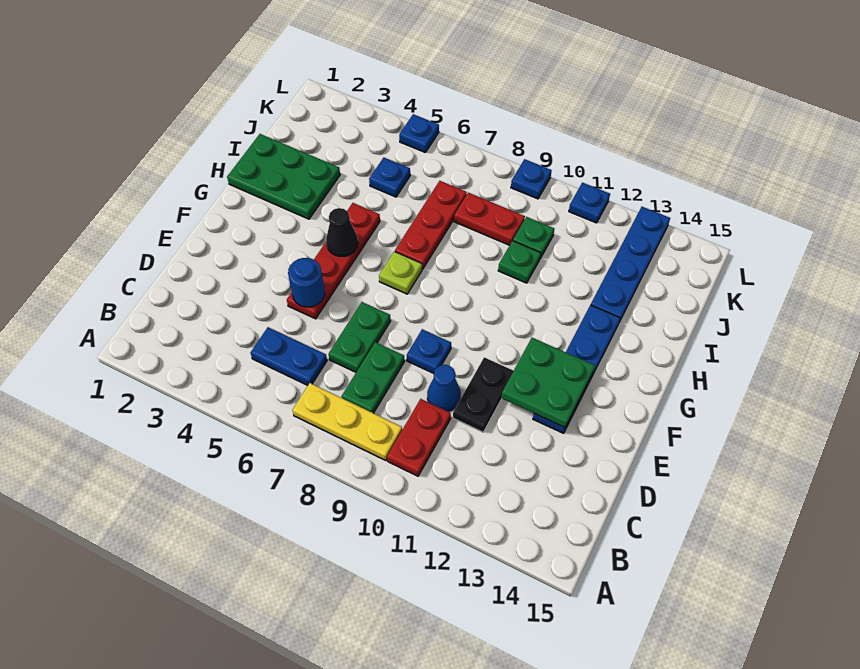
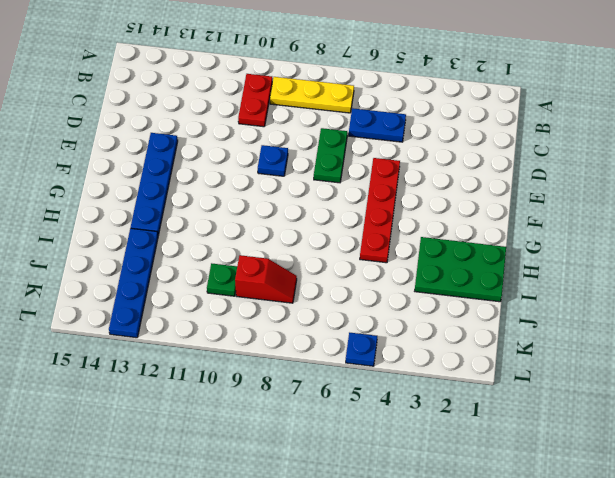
red slope J8:J9 level 1 top 9 -> red plate J8:J9 level 1
none -> green plate C8:D8 level 1
none -> blue cone D10 level 1
none -> black plate D11:E11 level 1

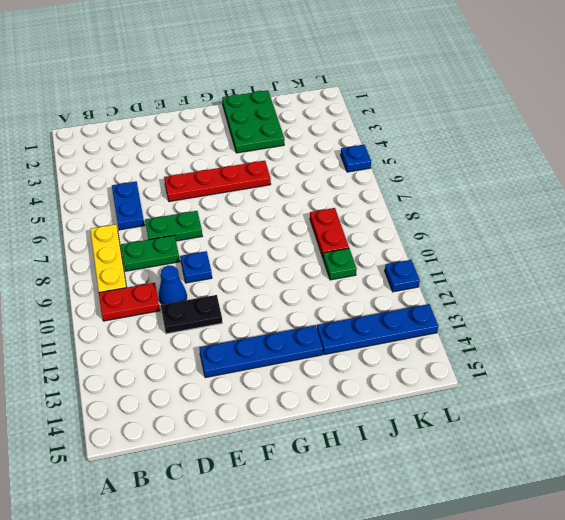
none -> lime plate G7 level 1
none -> red plate H7:J7 level 1
none -> green plate I10 level 1

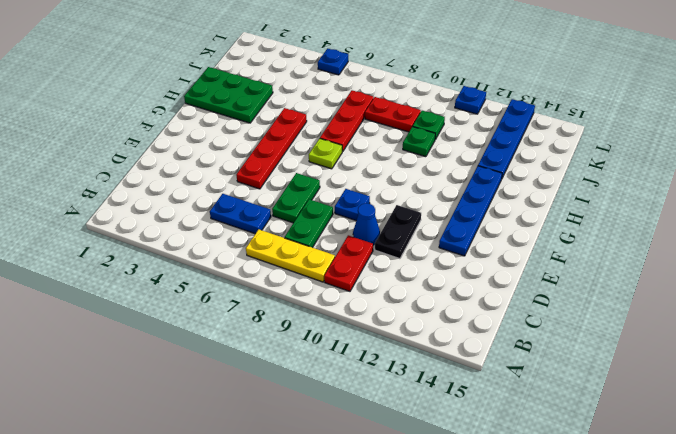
none -> blue plate J5 level 1
none -> blue plate L9 level 1
none -> blue round brick E5 level 2

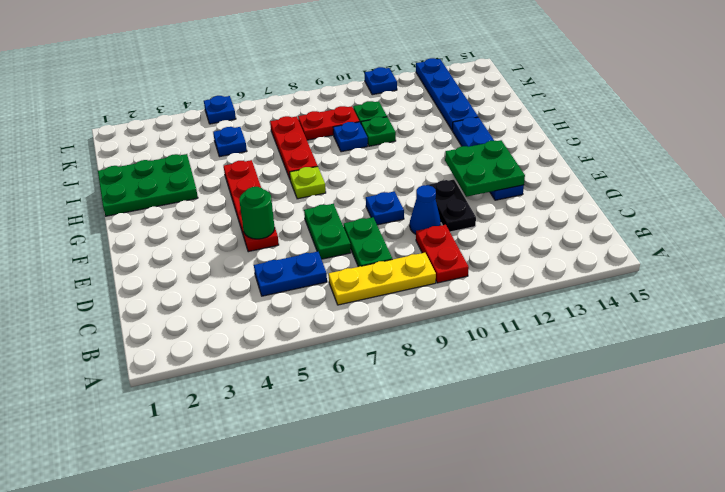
green round brick E5 level 2 -> blue round brick E5 level 2
blue plate I9 level 1 -> blue plate L9 level 1
none -> black cone G5 level 2

